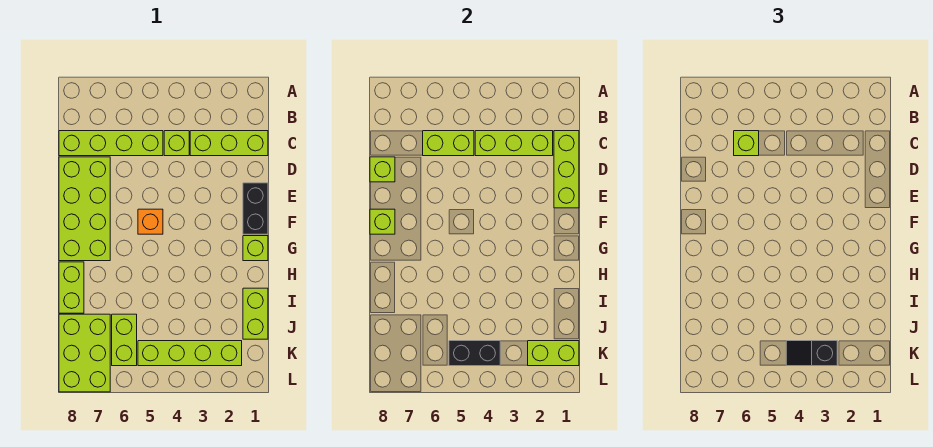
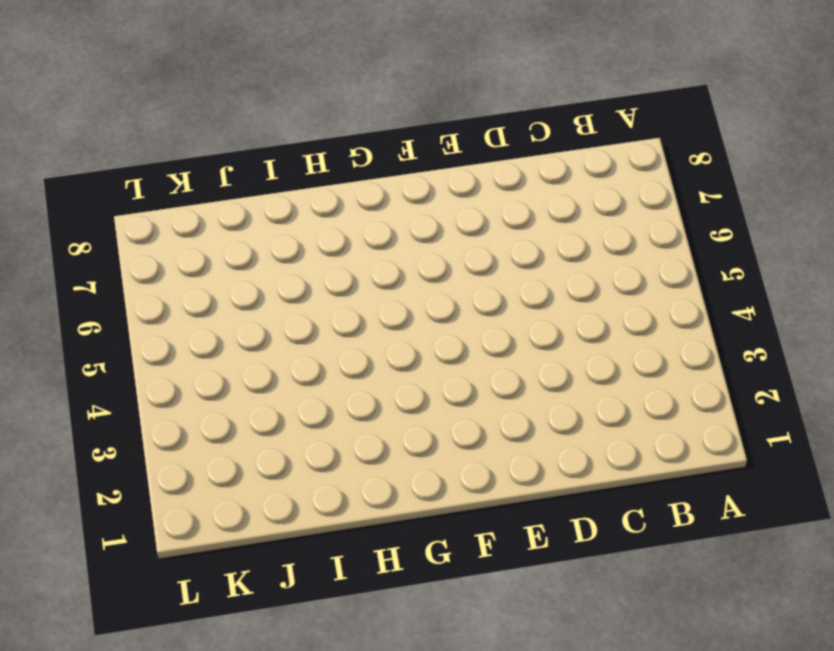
none -> lime brick C1:C3 level 1
none -> lime brick C4 level 1
none -> lime brick C5:C8 level 1

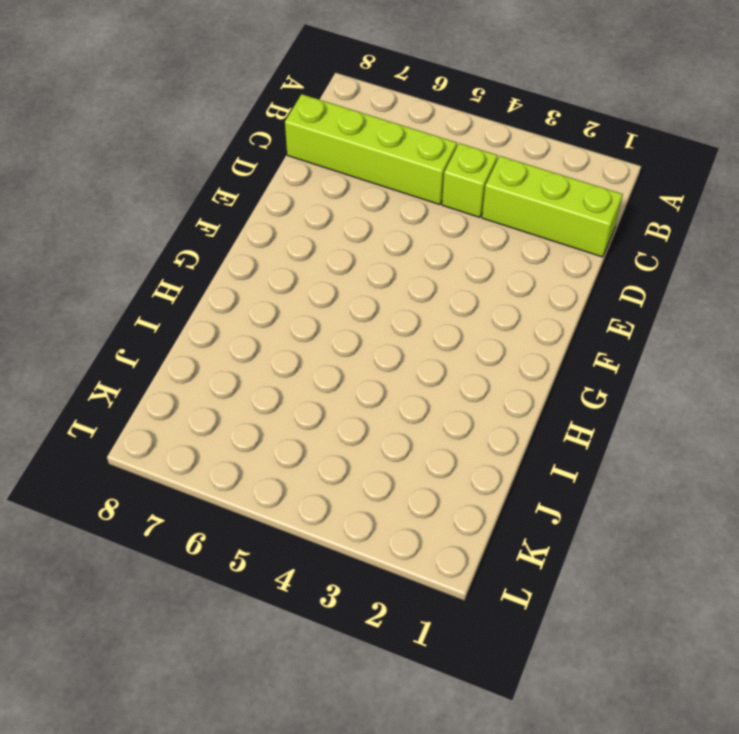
none -> lime brick D7:G8 level 1
none -> black brick E1:F1 level 1
none -> orange brick F5 level 1

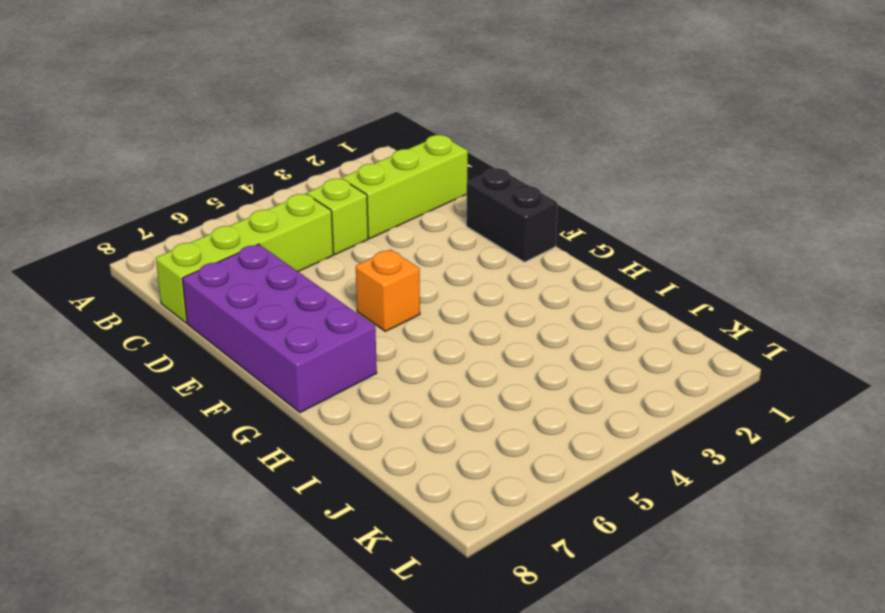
purple brick D7:G8 level 1 -> lime brick D7:G8 level 1
none -> lime brick G1 level 1
none -> lime brick H8:I8 level 1
none -> lime brick I1:J1 level 1

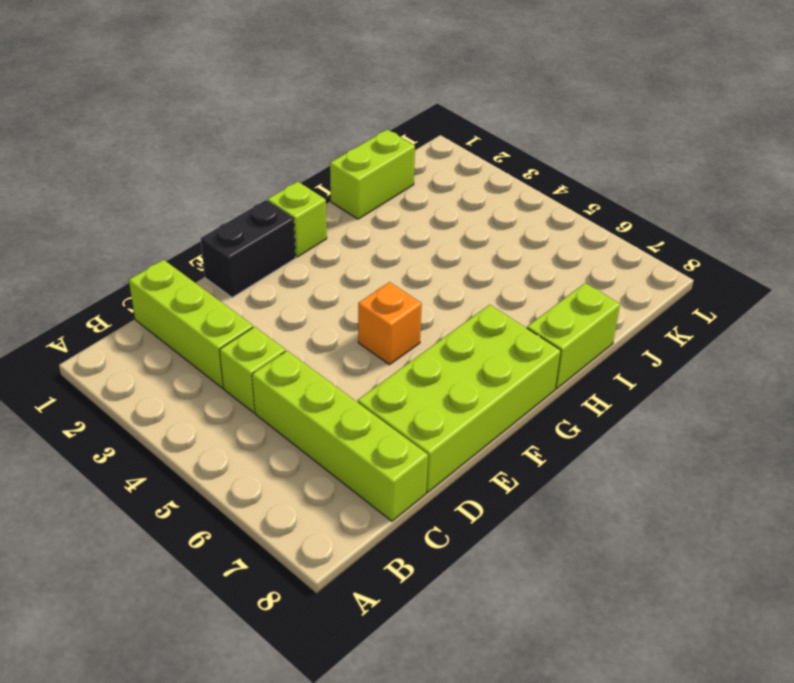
none -> lime brick J6:K6 level 1
none -> lime brick J7:L8 level 1
none -> lime brick K2:K5 level 1

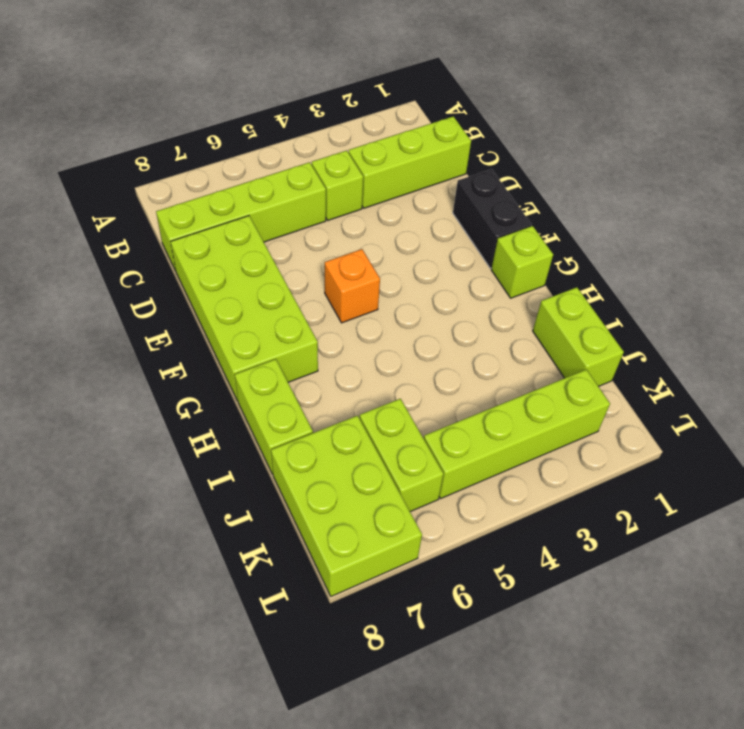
none -> lime brick C1:E1 level 2
none -> lime brick C2:C4 level 2
none -> lime brick C5:C6 level 2

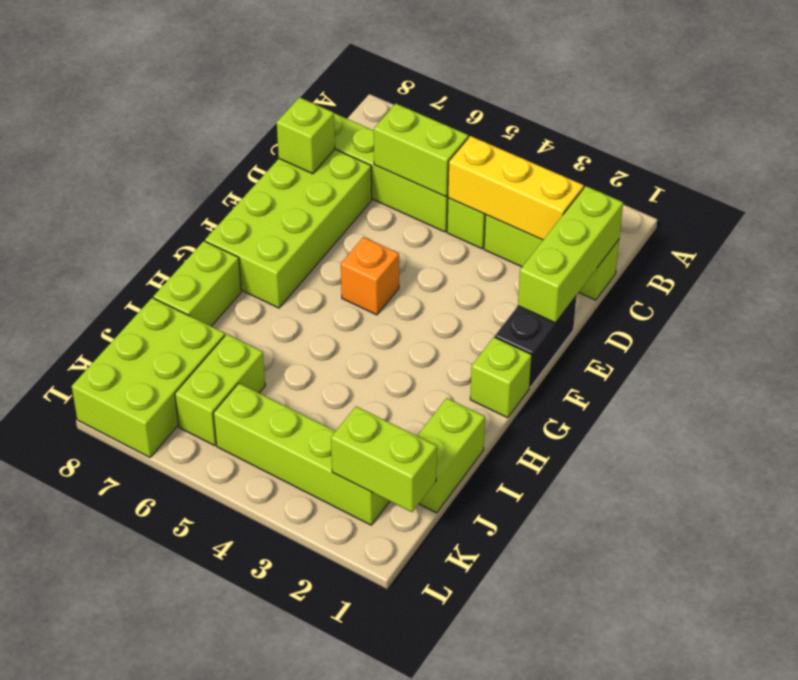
yellow brick C2:C4 level 2 -> lime brick C2:C4 level 2
none -> lime brick F8 level 2
none -> black brick K4:K5 level 2
none -> lime brick C6 level 3

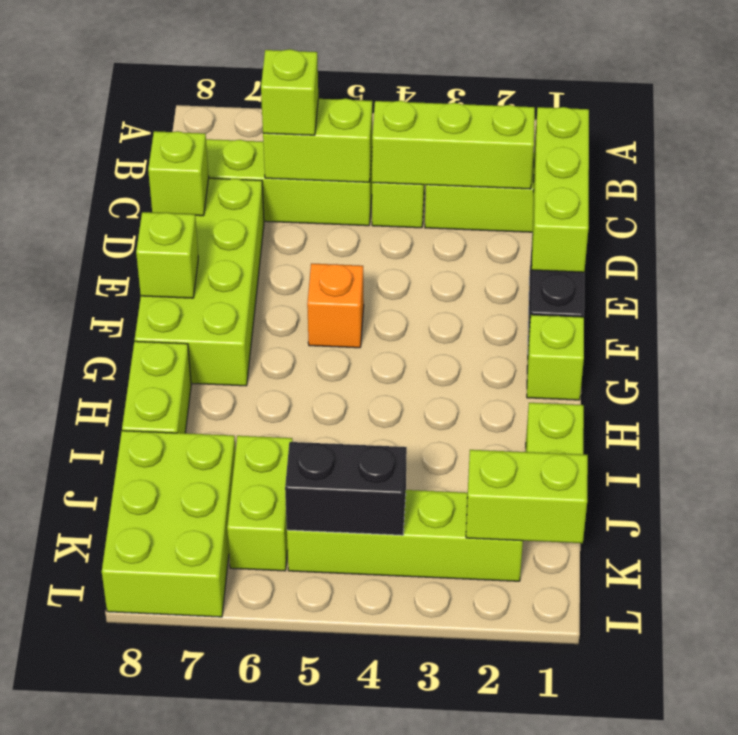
none -> black slope K3:K4 level 3 top 3

